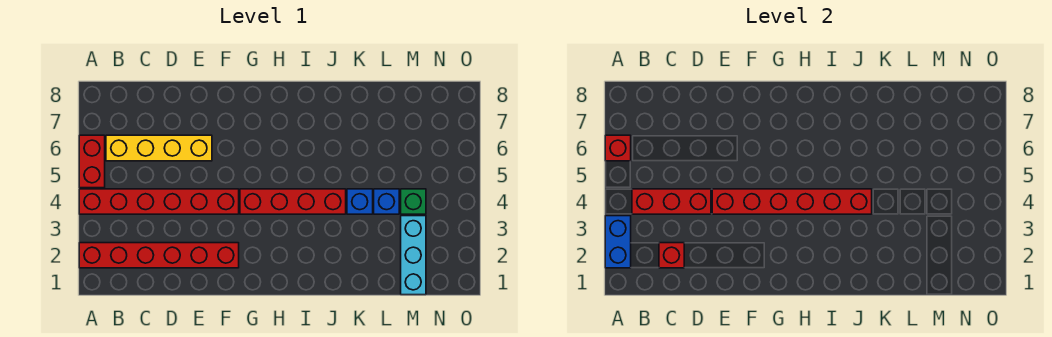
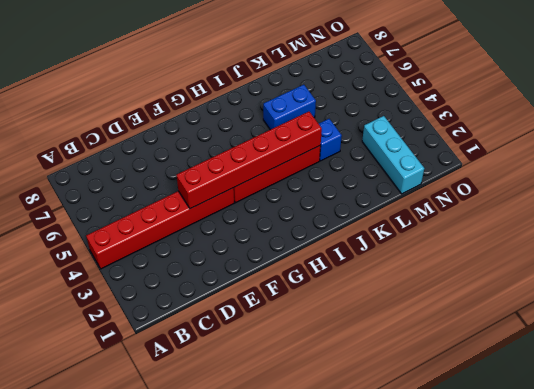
blue brick J6:K6 level 1 -> blue brick A2:A3 level 2
none -> red brick A2:F2 level 1
none -> red brick A5:A6 level 1
none -> yellow brick B6:E6 level 1

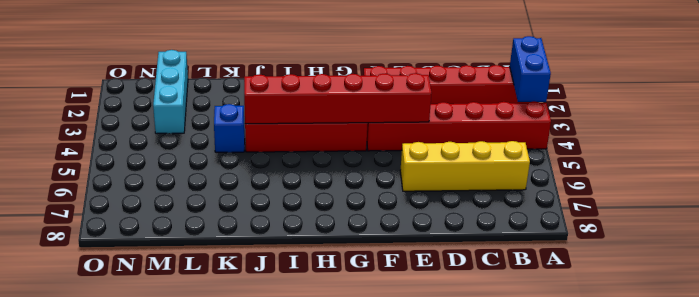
none -> red brick A5:A6 level 1
none -> blue brick L4 level 1
none -> green brick M4 level 1

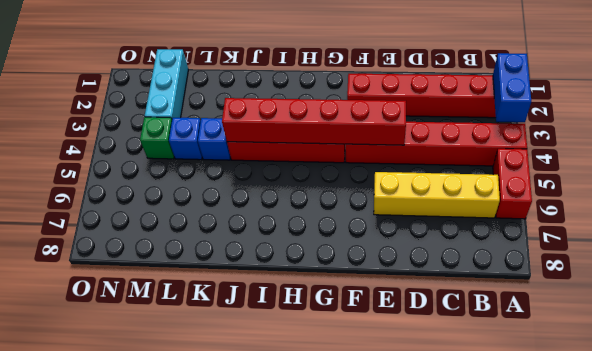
none -> red brick A6 level 2
none -> red brick B4:D4 level 2
none -> red brick C2 level 2

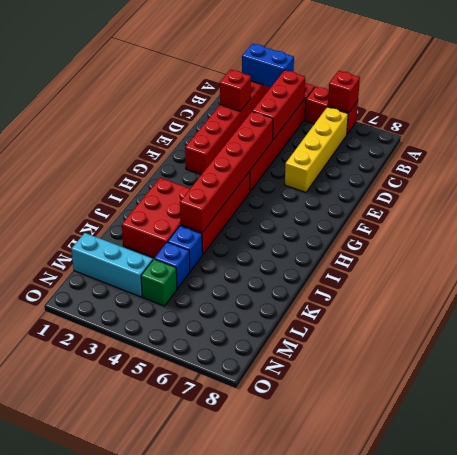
red brick I2:K3 level 1 -> none

